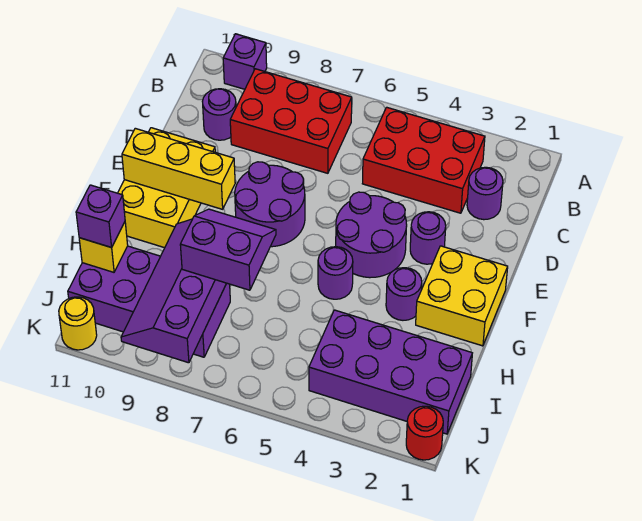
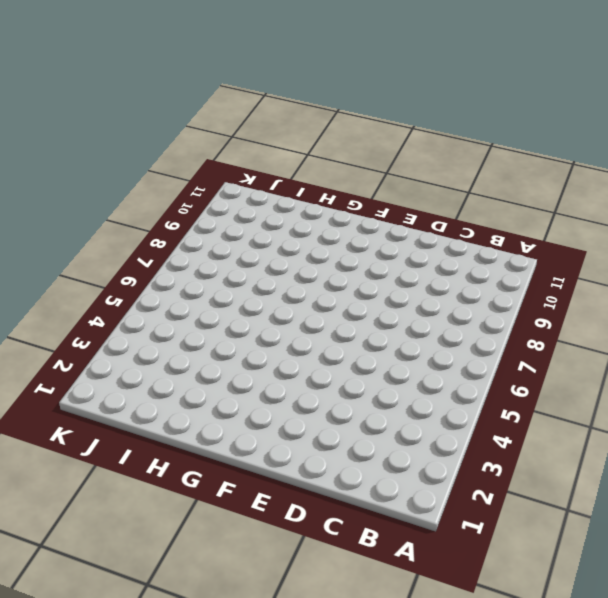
none -> purple brick A10 level 1
none -> red brick B3:C5 level 1
none -> red brick B7:C9 level 1

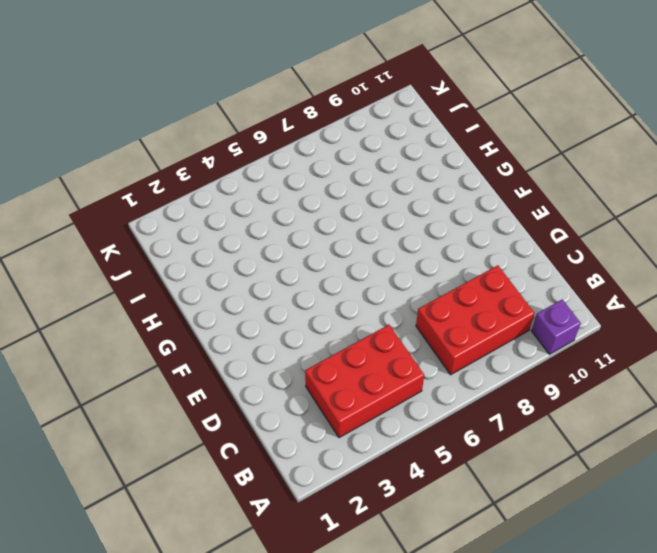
none -> purple round brick C2 level 1
none -> purple round brick C10 level 1
none -> purple round brick E3 level 1

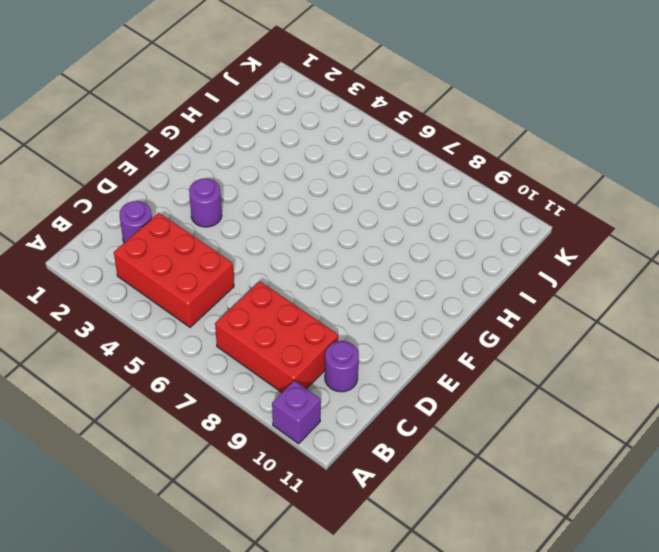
none -> purple round brick E4:F5 level 1
none -> purple round brick E7:F8 level 1
none -> yellow brick E10:G11 level 1

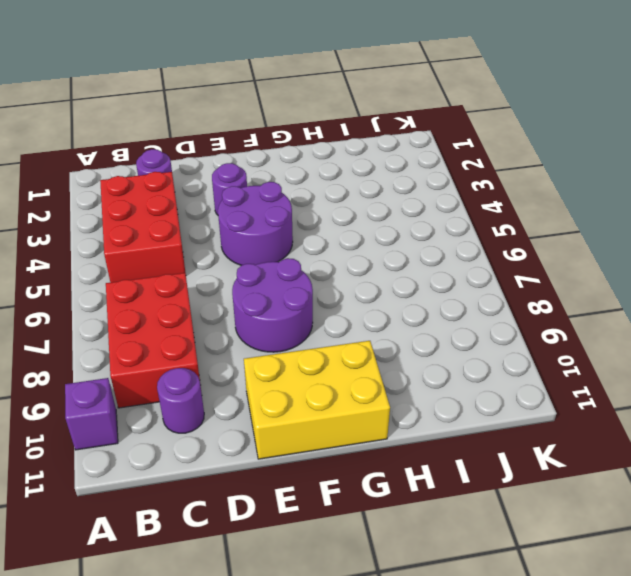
none -> yellow brick F1:G2 level 1
none -> purple round brick G3 level 1
none -> purple round brick G5 level 1

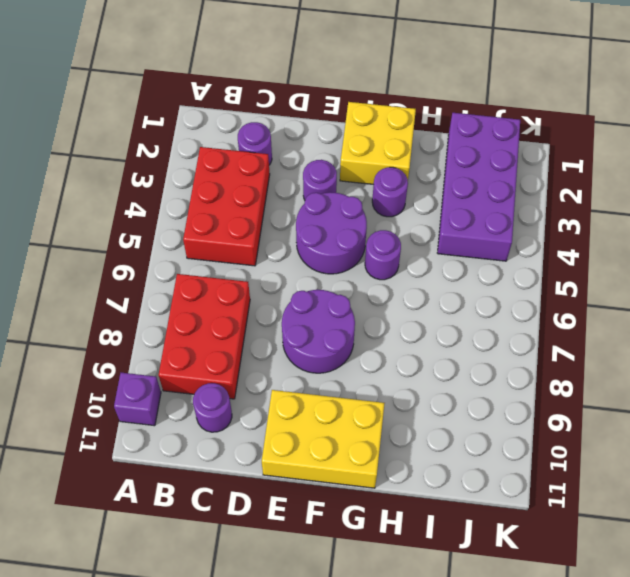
none -> purple brick I8:J11 level 1
none -> red round brick K1 level 1
none -> yellow round brick K11 level 1

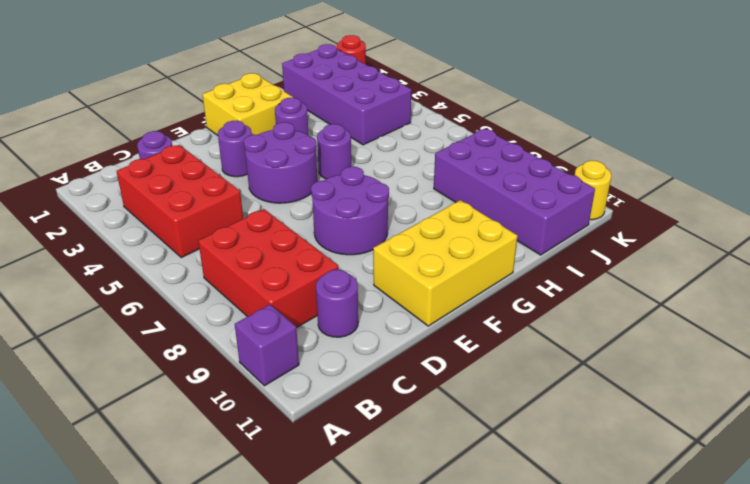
none -> yellow brick F9:F11 level 2
none -> purple slope H8:K9 level 2 top 8
none -> yellow brick I11 level 2

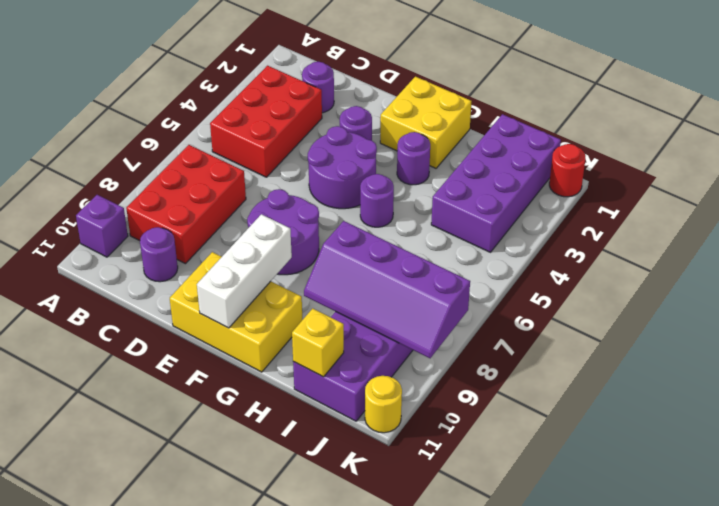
white brick F9:F11 level 2 -> yellow brick F9:F11 level 2
none -> purple slope H7:I8 level 3 top I
none -> purple brick I11 level 3

